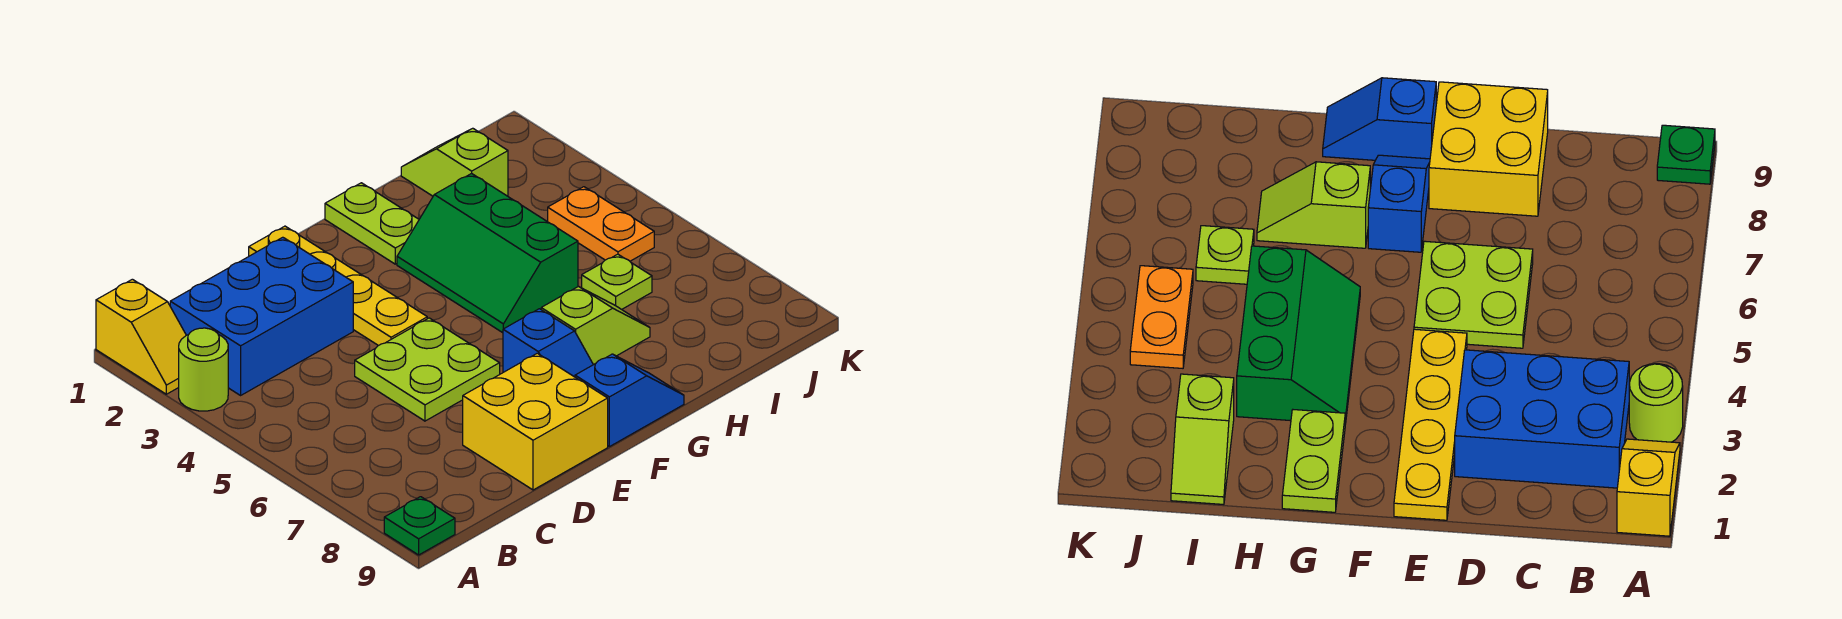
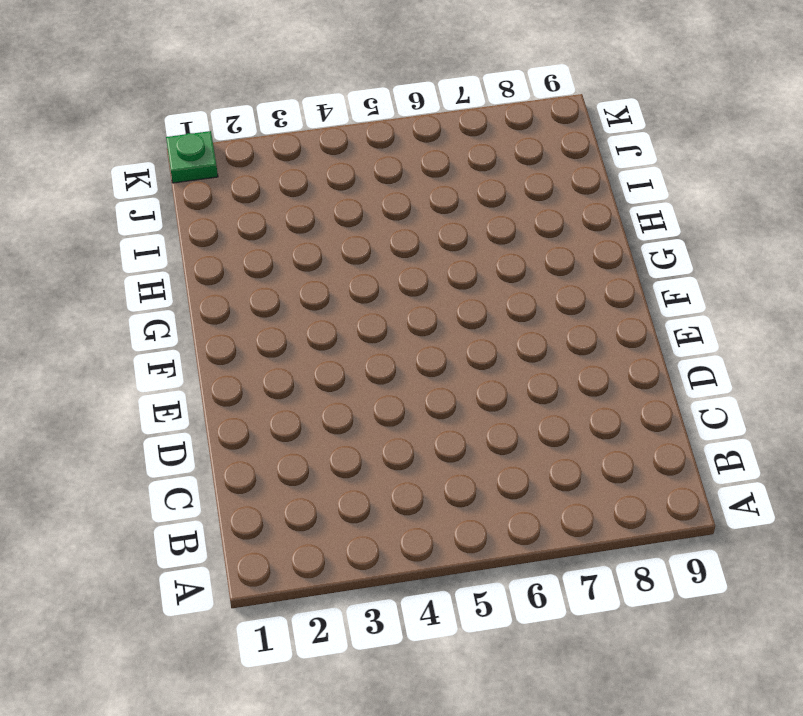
green plate K1 level 1 -> green plate A9 level 1
none -> yellow slope A1:A2 level 1 top 1
none -> lime round brick A3 level 1
none -> blue brick B2:D3 level 1

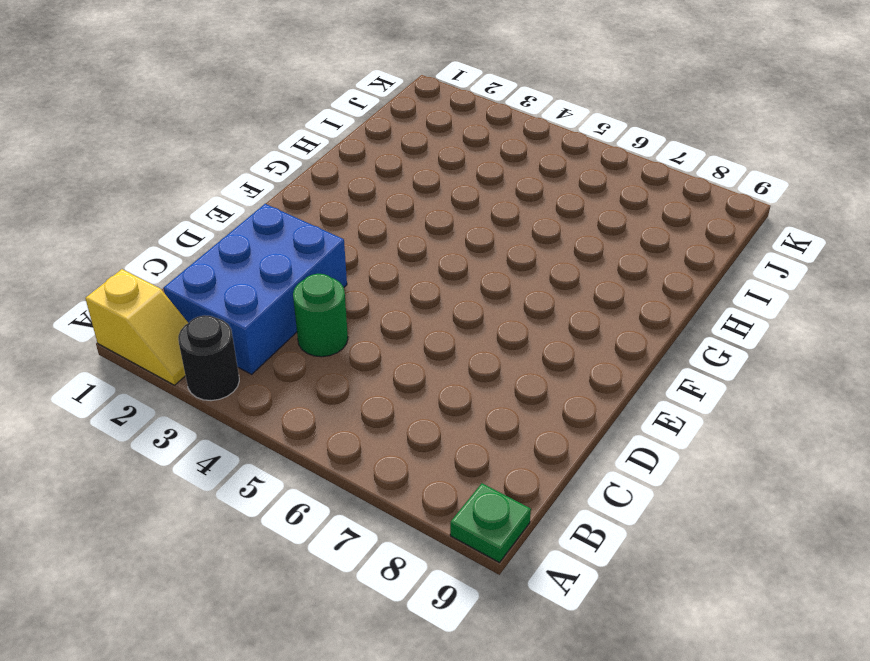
black round brick A3 level 1 -> lime round brick A3 level 1
green round brick C4 level 1 -> none
none -> lime plate D5:E6 level 1
none -> yellow brick D8:E9 level 1
none -> yellow plate E1:E4 level 1

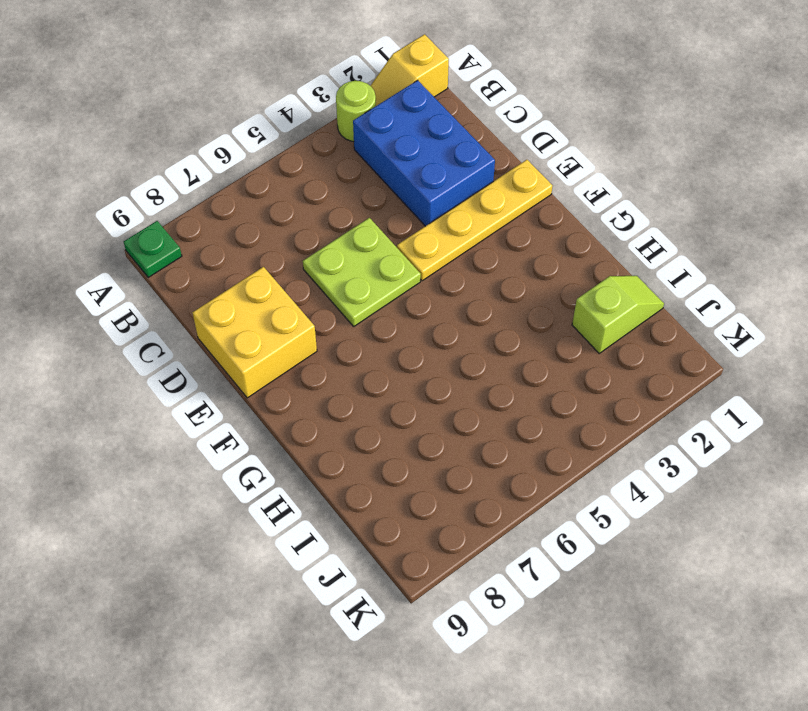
none -> blue slope F7:F8 level 1 top 7
none -> blue slope F9:G9 level 1 top F
none -> lime plate G1:G2 level 1

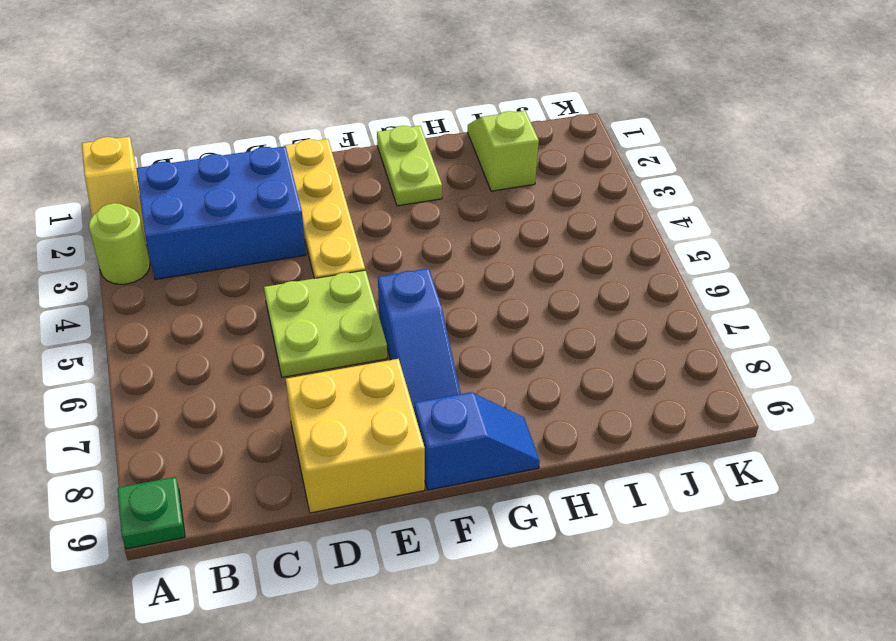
blue slope F6:F8 level 1 top 6 -> blue slope F7:F8 level 1 top 7
none -> green slope G3:H5 level 1 top H
none -> lime slope G7:H7 level 1 top G
none -> lime plate I6 level 1

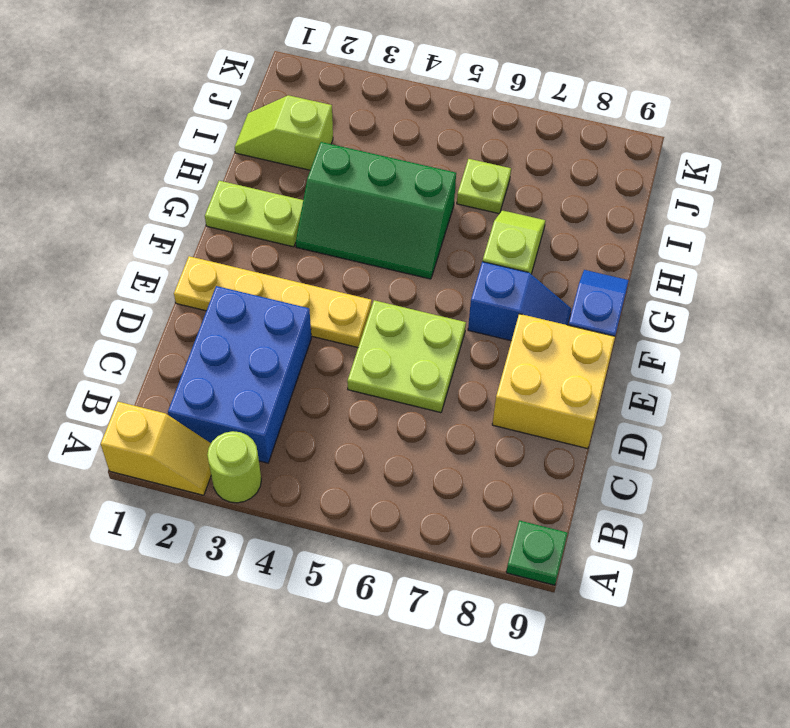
none -> orange plate J4:J5 level 1

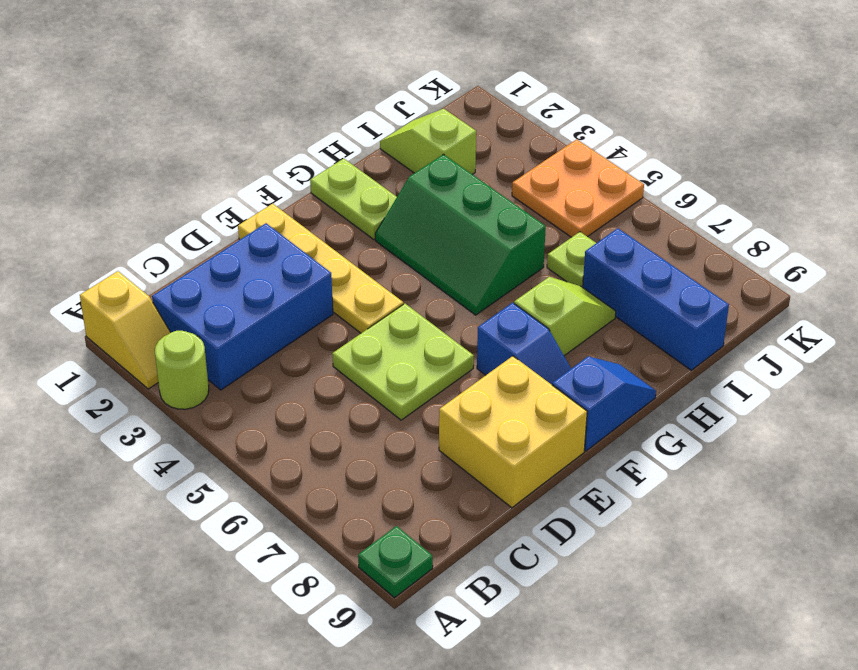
blue brick I7:I9 level 1 -> none
orange plate J4:K5 level 1 -> orange plate J4:J5 level 1

